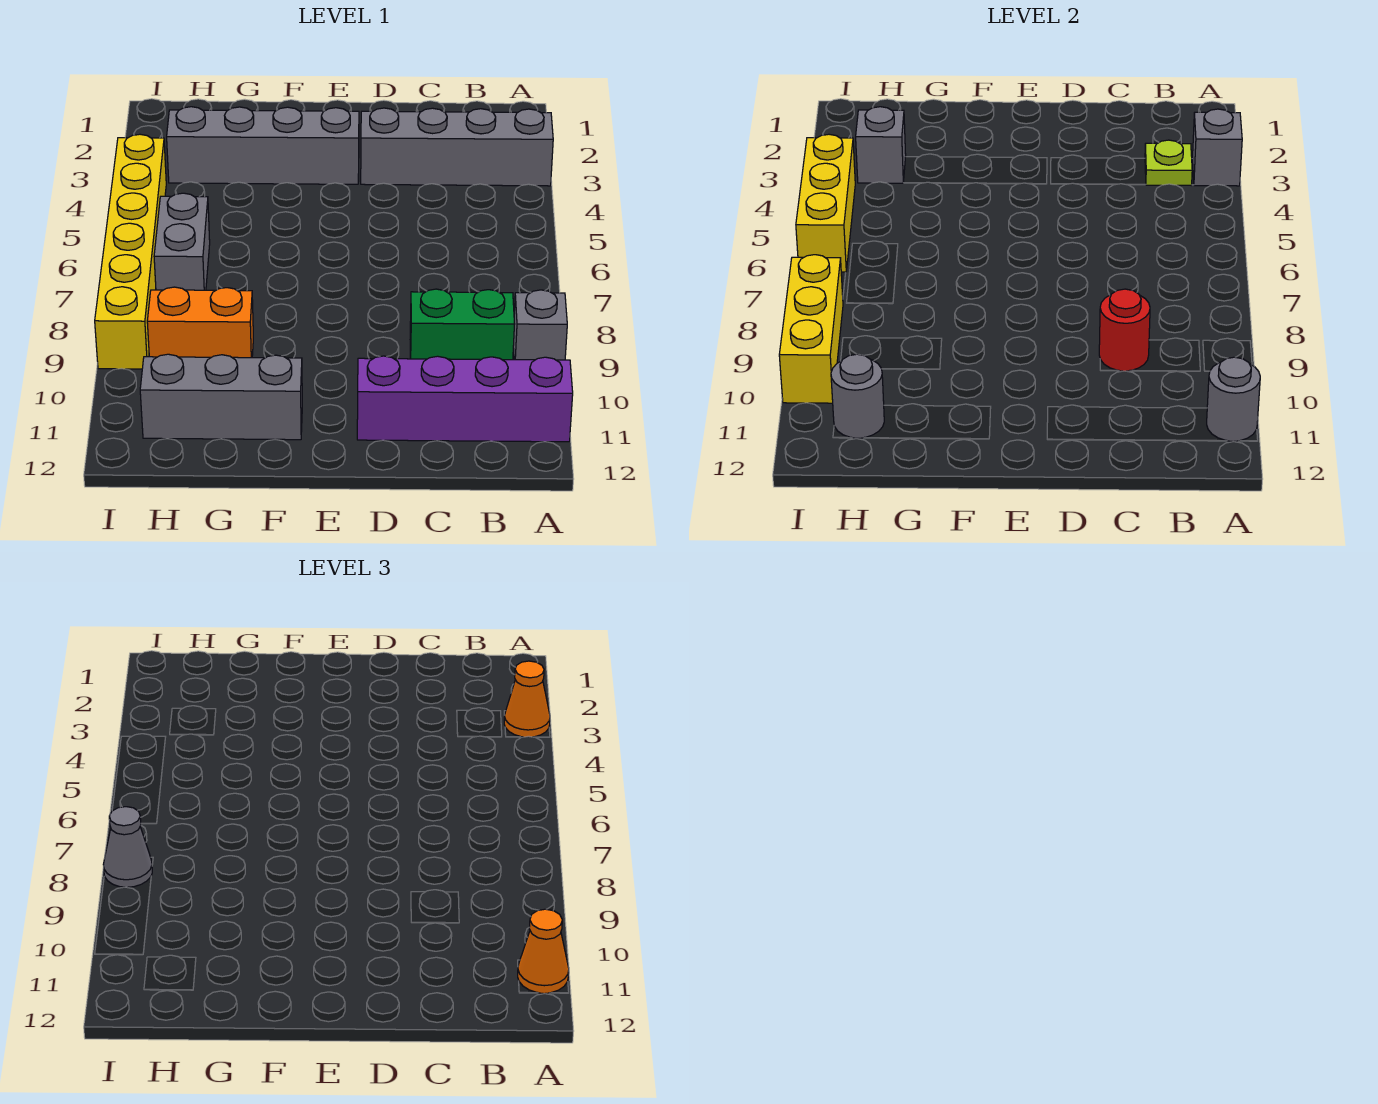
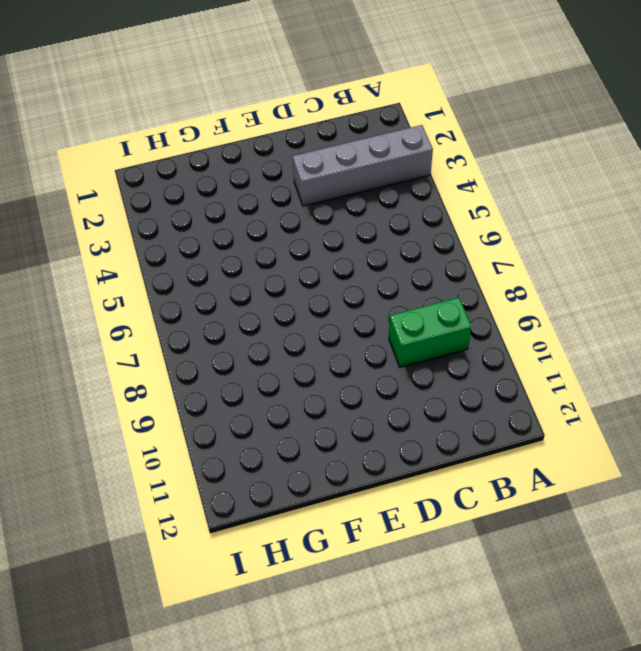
none -> grey brick A9 level 1
none -> purple brick A11:D11 level 1
none -> grey brick E3:H3 level 1

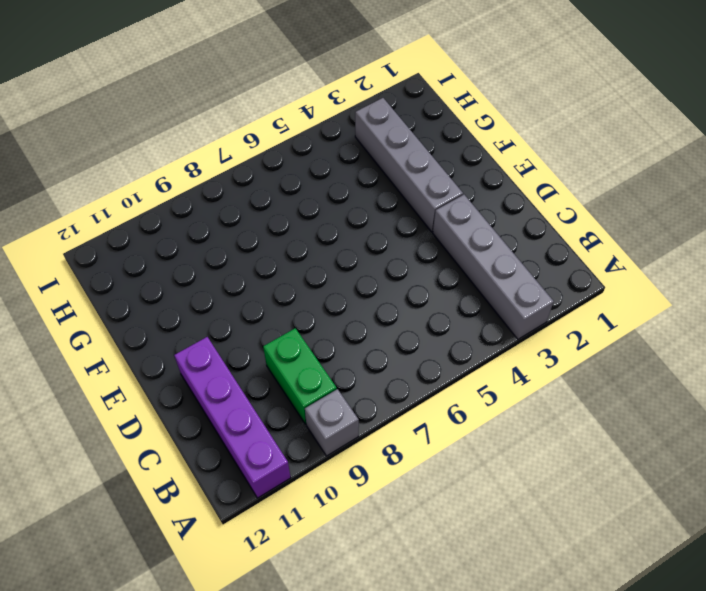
none -> grey brick F11:H11 level 1
none -> orange brick G9:H9 level 1
none -> grey brick H6:H7 level 1

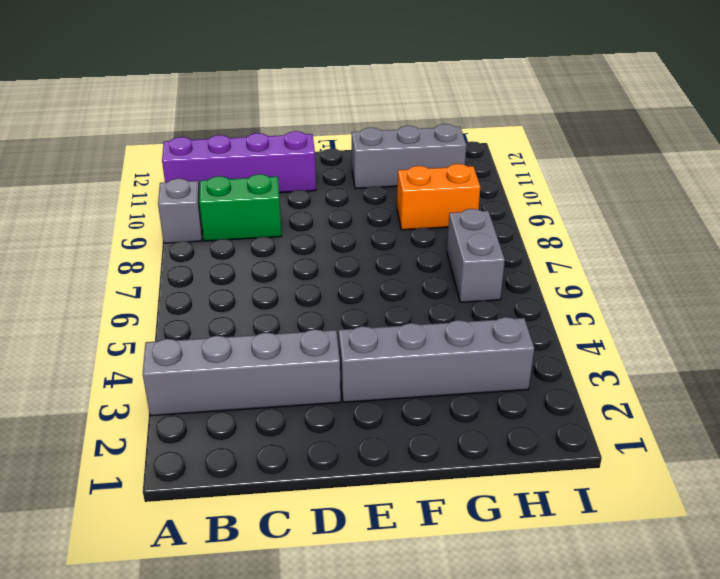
none -> yellow brick I4:I9 level 1
none -> grey brick A3 level 2
none -> grey round brick A11 level 2

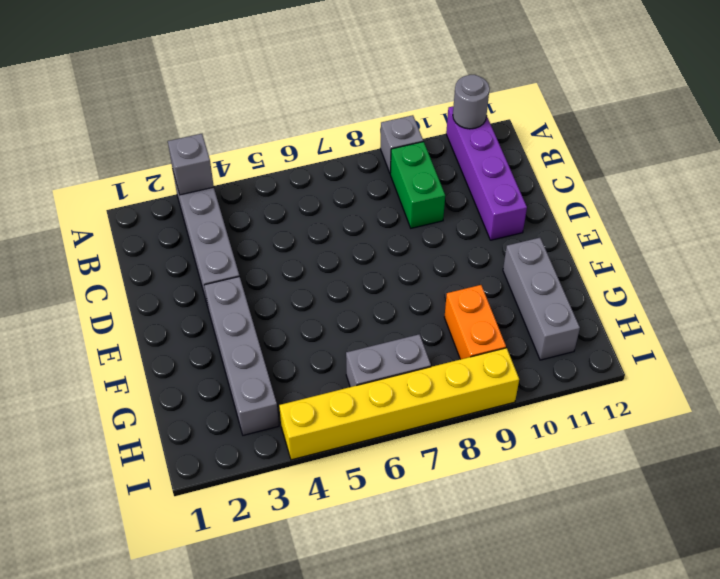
none -> lime plate B3 level 2
none -> red round brick C9 level 2
none -> grey brick H3 level 2

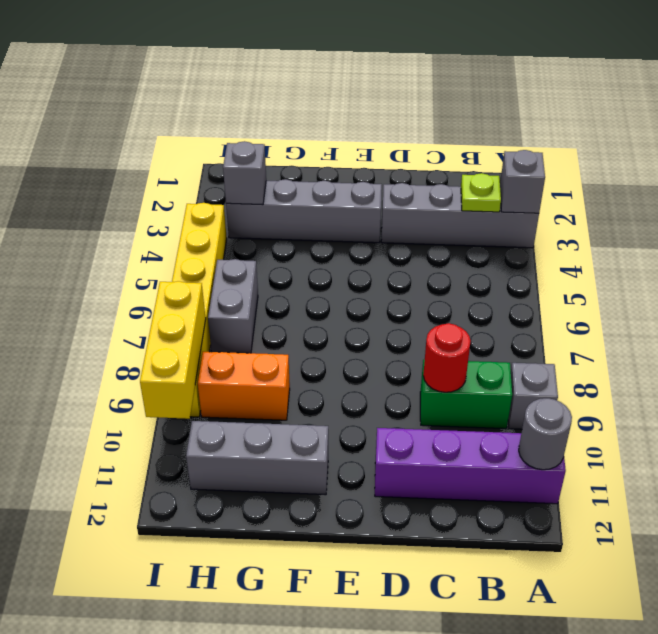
none -> grey round brick H11 level 2
none -> yellow brick I4:I6 level 2
none -> orange cone A3 level 3

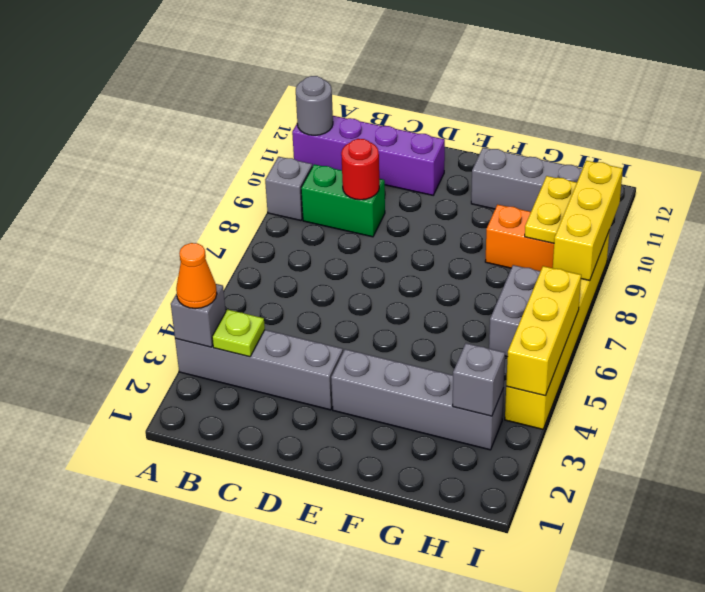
yellow plate H9:H10 level 2 -> none
none -> grey round brick H11 level 2
none -> orange cone A11 level 3
none -> grey cone I8 level 3

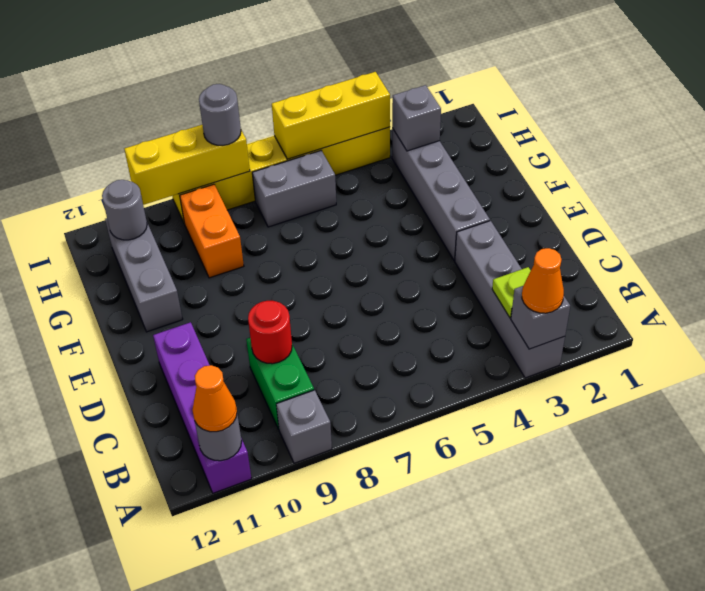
grey round brick I8 level 3 -> grey cone I8 level 3

